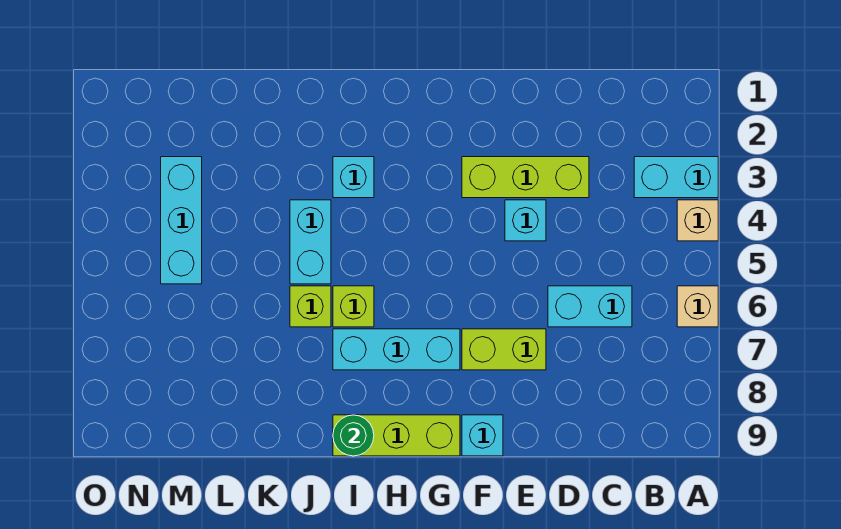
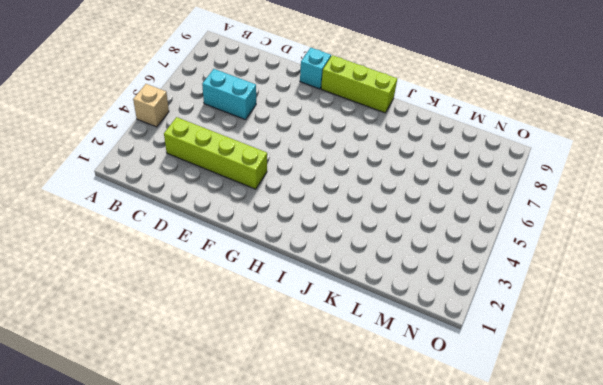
lime brick C3:F3 level 1 -> lime brick D3:F3 level 1
none -> cyan brick A3:B3 level 1
none -> tan brick A6 level 1
none -> cyan brick E4 level 1

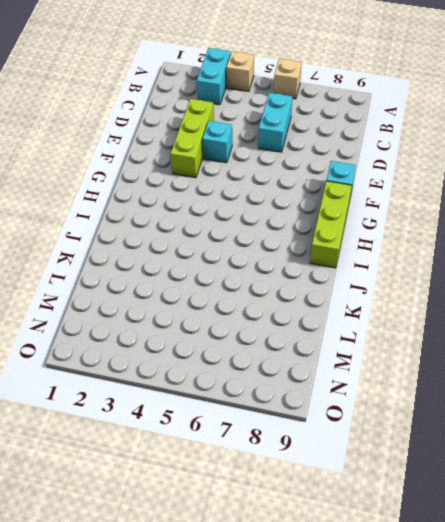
none -> lime brick E7:F7 level 1
none -> cyan brick G7:I7 level 1
none -> cyan brick I3 level 1

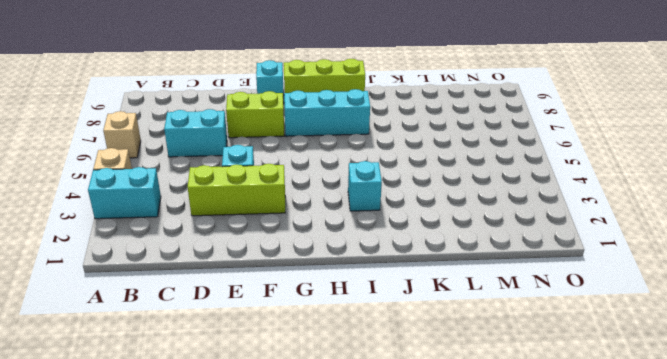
none -> lime brick I6 level 1
none -> cyan brick J4:J5 level 1
none -> lime brick J6 level 1

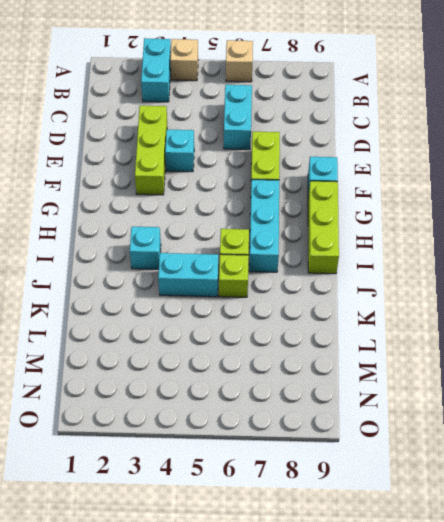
none -> cyan brick M3:M5 level 1
none -> green round brick I9 level 2

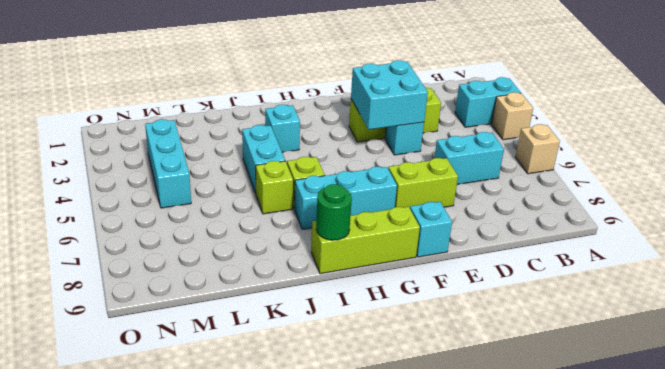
cyan brick E3:F4 level 2 -> none

